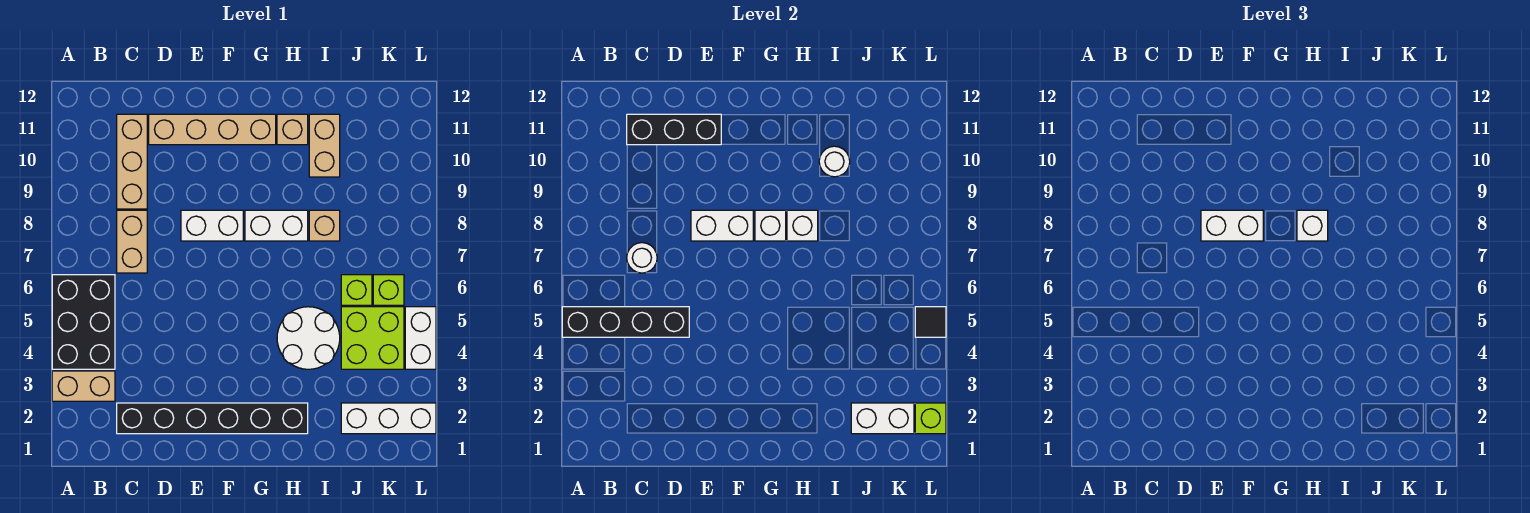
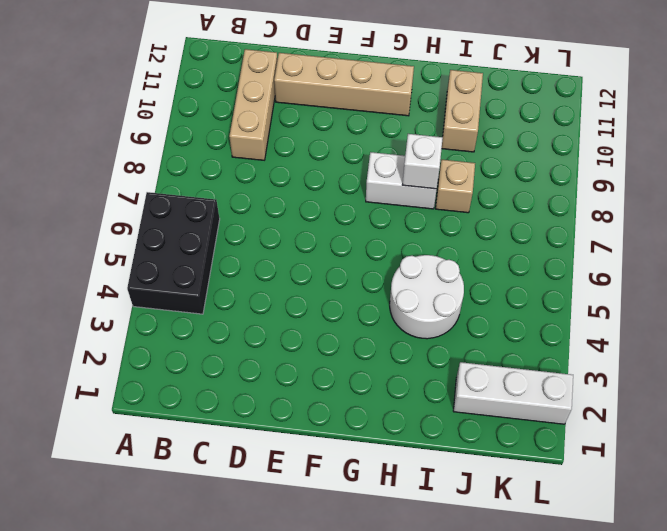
none -> tan brick A3:B3 level 1
none -> black brick C2:H2 level 1
none -> tan brick C7:C8 level 1

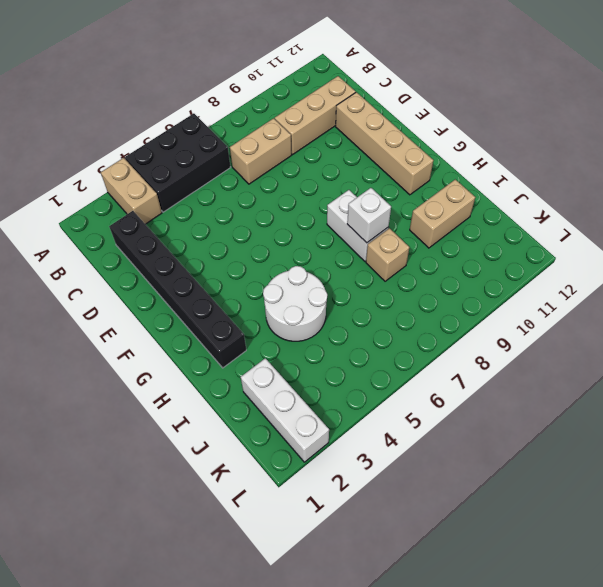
none -> white brick E8:F8 level 1
none -> tan brick H11 level 1
none -> lime brick J4:K5 level 1

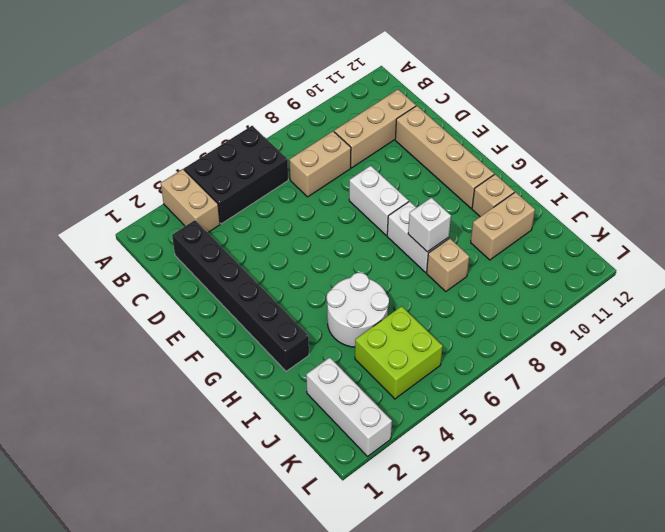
none -> lime brick J6 level 1
none -> lime brick K6 level 1
none -> white brick L4:L5 level 1

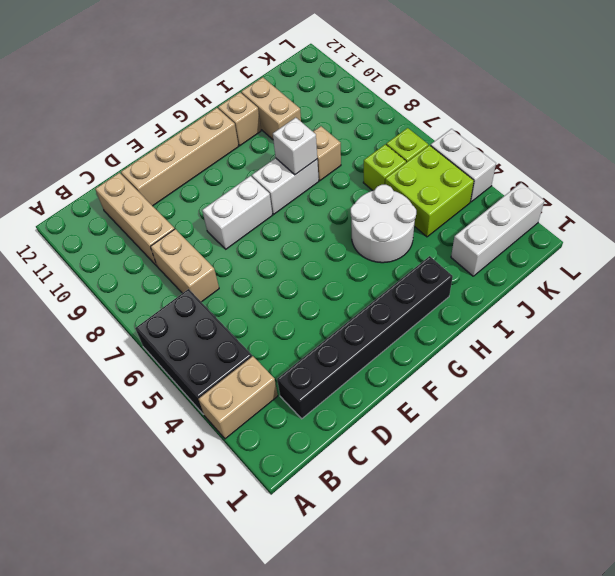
none -> black brick A5:D5 level 2
none -> white round brick C7 level 2
none -> black brick C11:E11 level 2

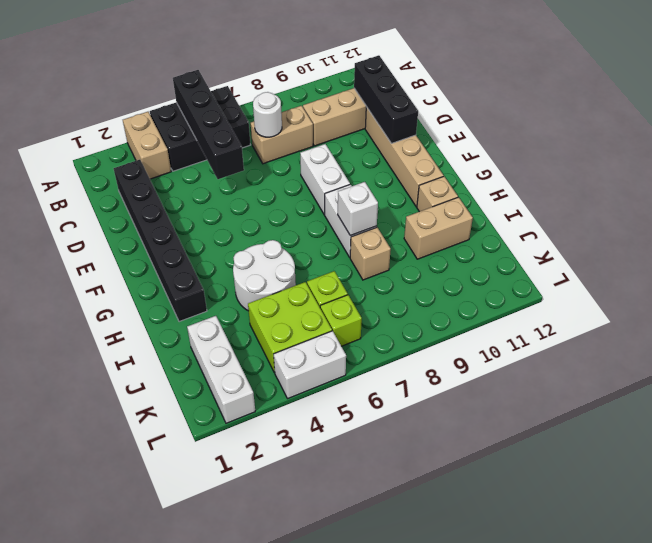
none -> white brick E8:F8 level 2
none -> white brick G8 level 2
none -> white round brick I10 level 2

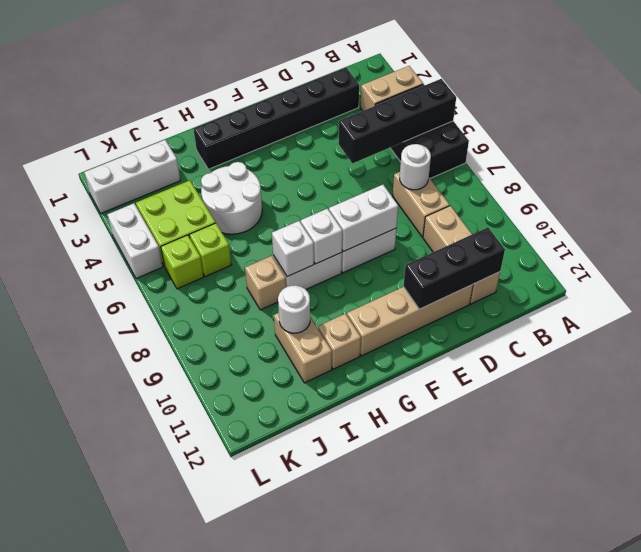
none -> white brick J2:K2 level 2
none -> lime brick L2 level 2
none -> black tile L5 level 2

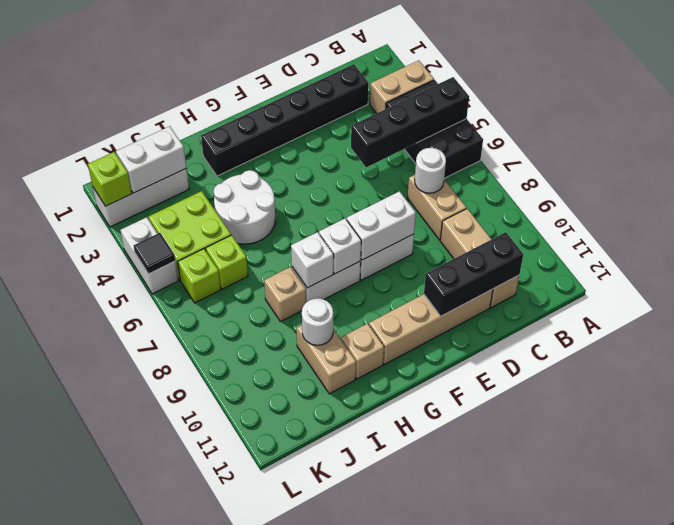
none -> white brick E8:F8 level 3
none -> white brick H8 level 3

